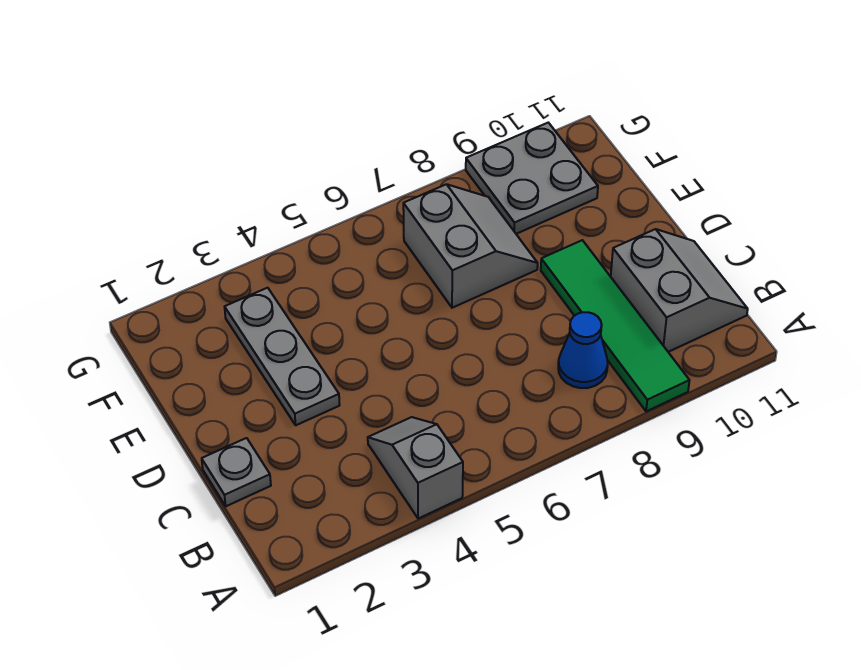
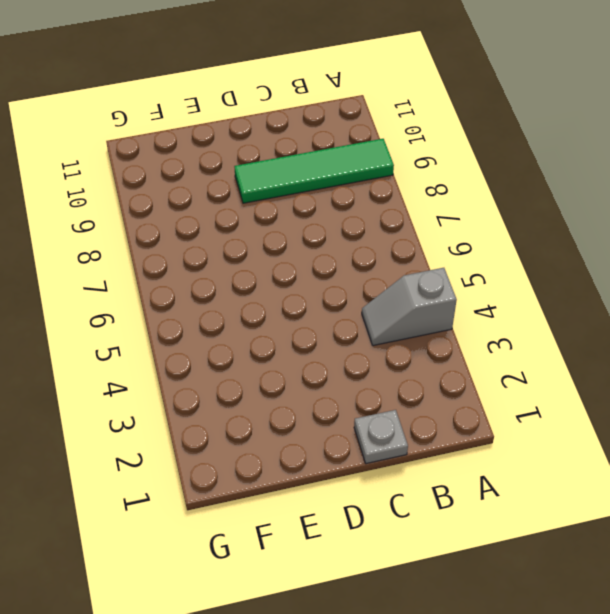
none -> blue cone B8 level 1
none -> grey slope B10:C11 level 1 top 10

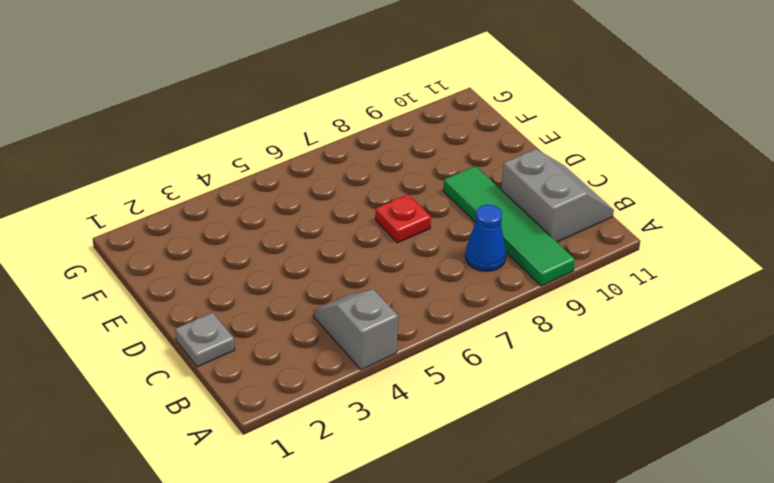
red plate D7 level 1 -> none
none -> grey plate D3:F3 level 1
none -> grey slope E7:F8 level 1 top 7

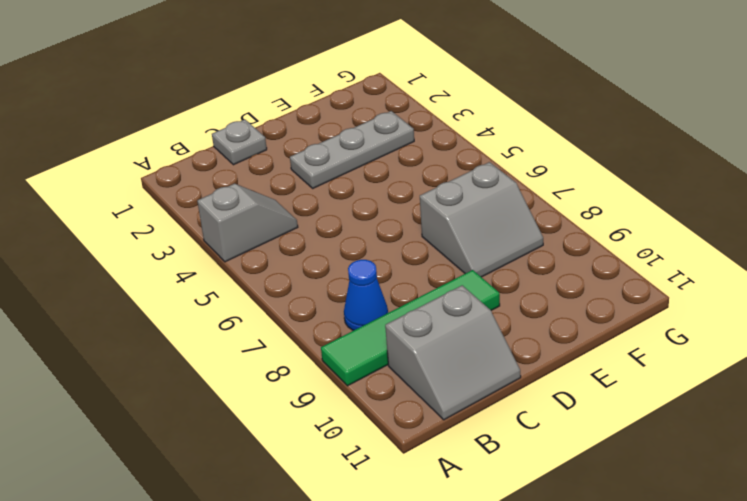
none -> grey plate F9:G10 level 1

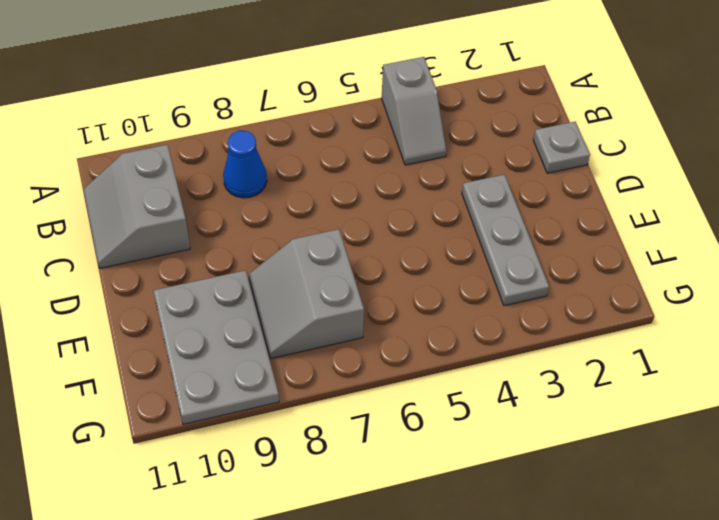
grey plate E9:G10 level 1 -> grey plate F9:G10 level 1
none -> green tile A9:D9 level 1

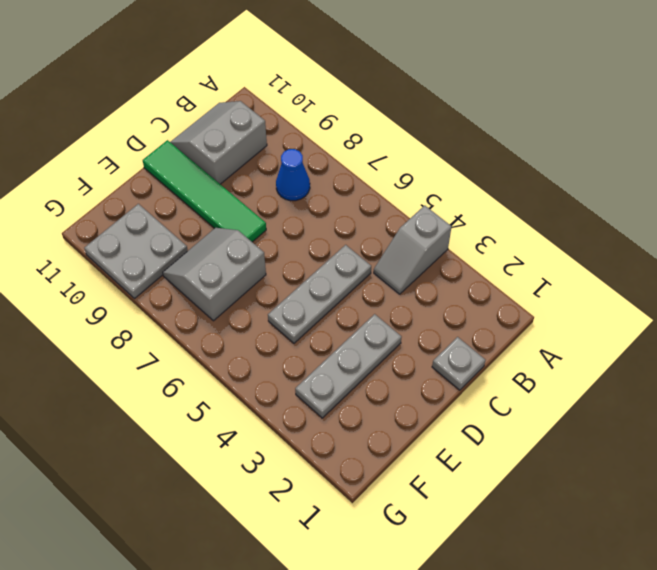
grey plate C5:E5 level 1 -> none
green tile D8:D11 level 1 -> green tile A9:D9 level 1

